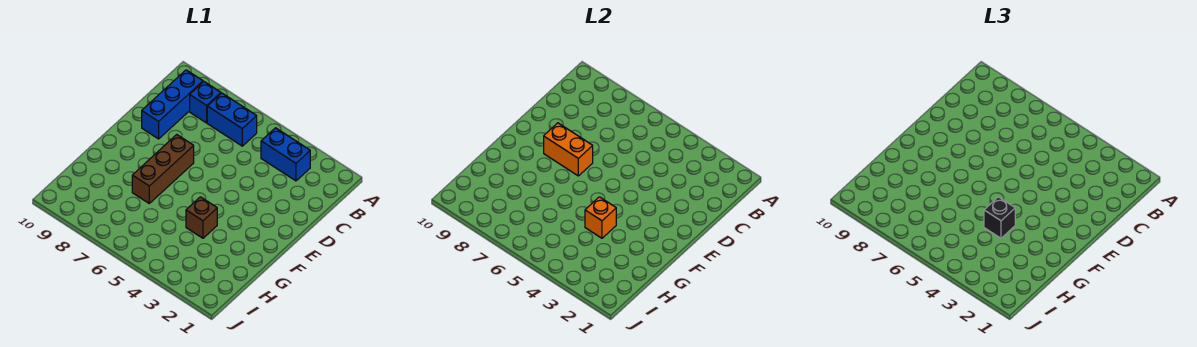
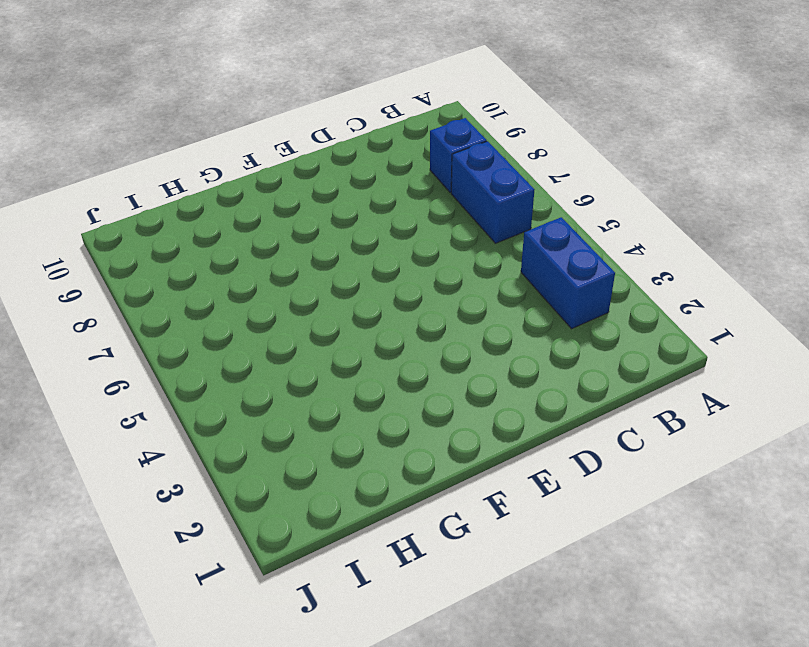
none -> blue brick B9:D9 level 1
none -> brown brick E7:G7 level 1

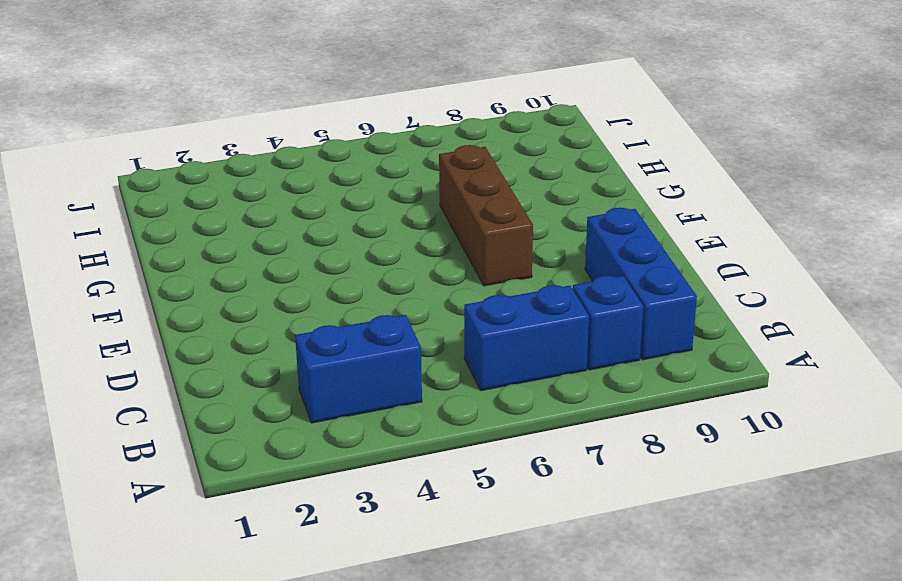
none -> brown brick G4 level 1
none -> orange brick E7:E8 level 2

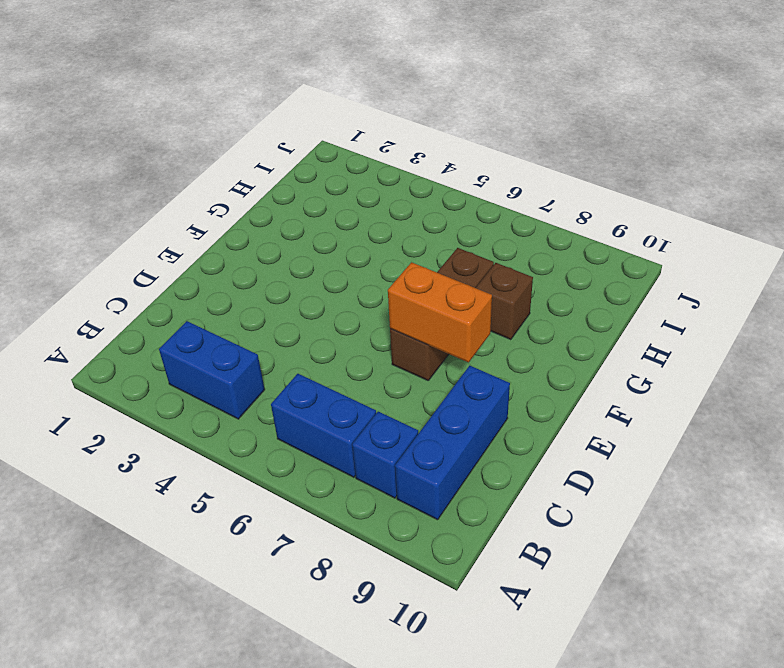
brown brick G8 level 1 -> brown brick G4 level 1
none -> orange brick G4 level 2
none -> black brick G4 level 3

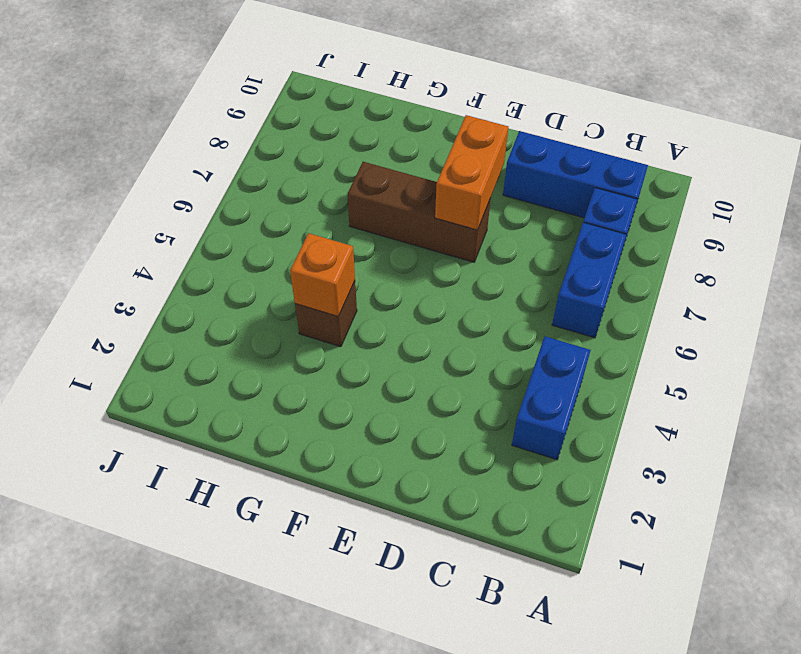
none -> black brick G4 level 3

